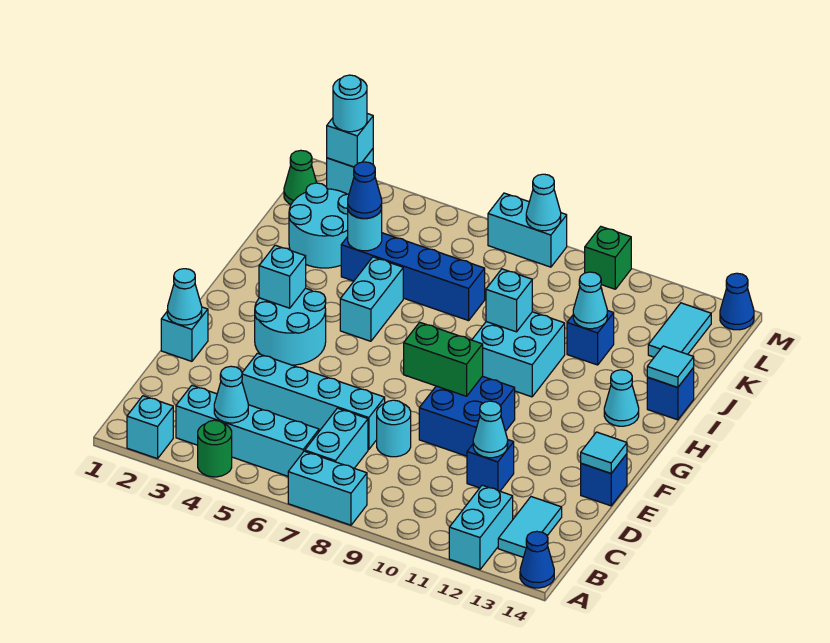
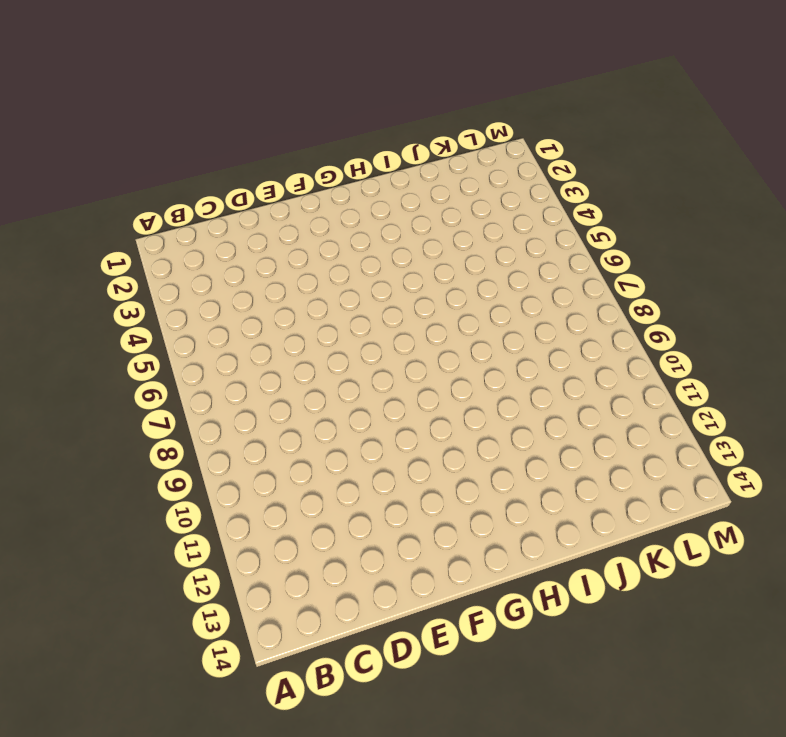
none -> cyan brick A2 level 1
none -> green round brick A4 level 1
none -> cyan brick A7:A8 level 1
none -> cyan brick A12:B12 level 1

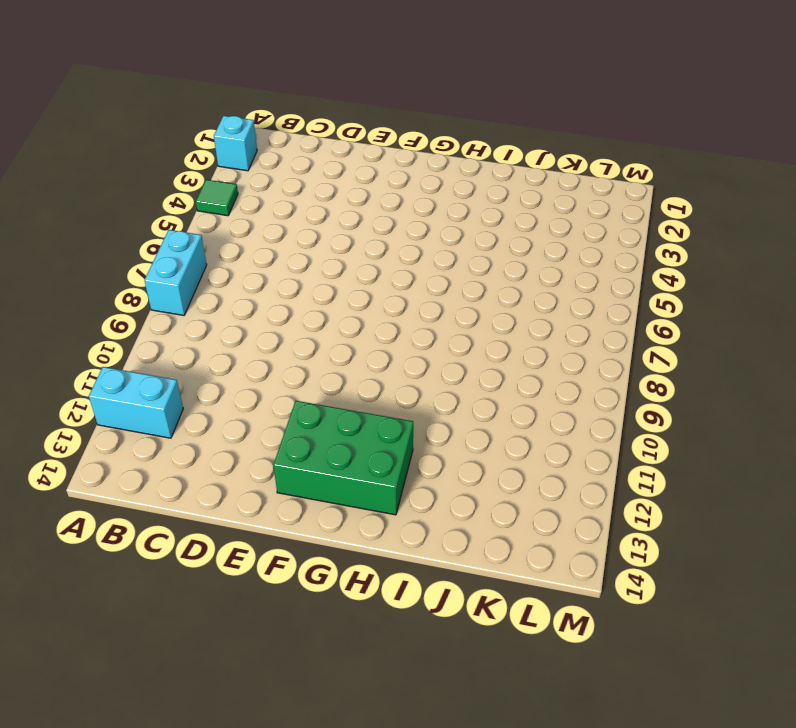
green tile A4 level 1 -> green round brick A4 level 1
green brick F12:H13 level 1 -> cyan cone H13 level 1
none -> blue cone A14 level 1
none -> cyan brick B3:B6 level 1
none -> cyan brick B7:C7 level 1
none -> cyan tile B13:C13 level 1

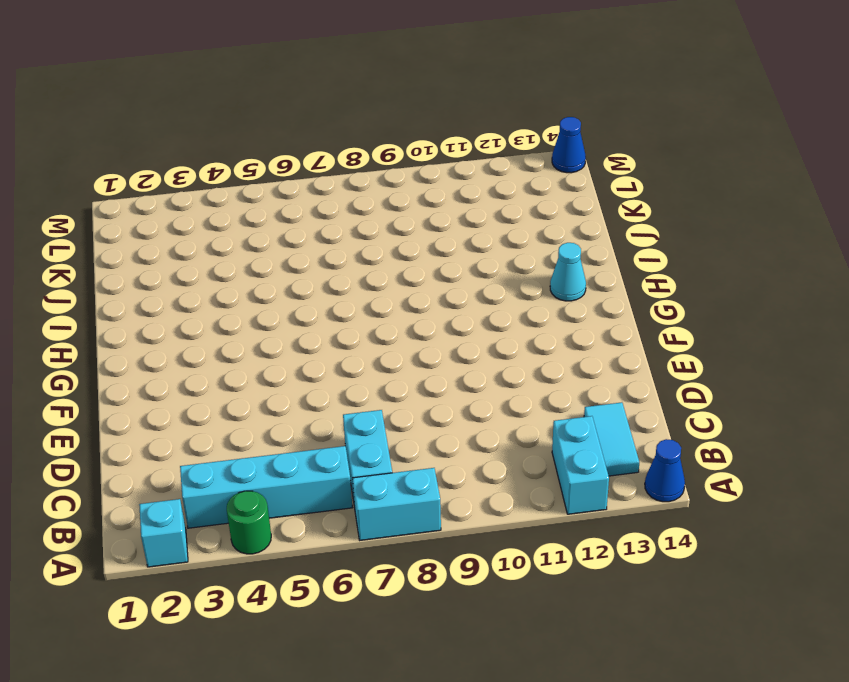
none -> cyan brick D4:D7 level 1
none -> cyan round brick D8 level 1
none -> blue brick D11 level 1
none -> cyan brick E1 level 1

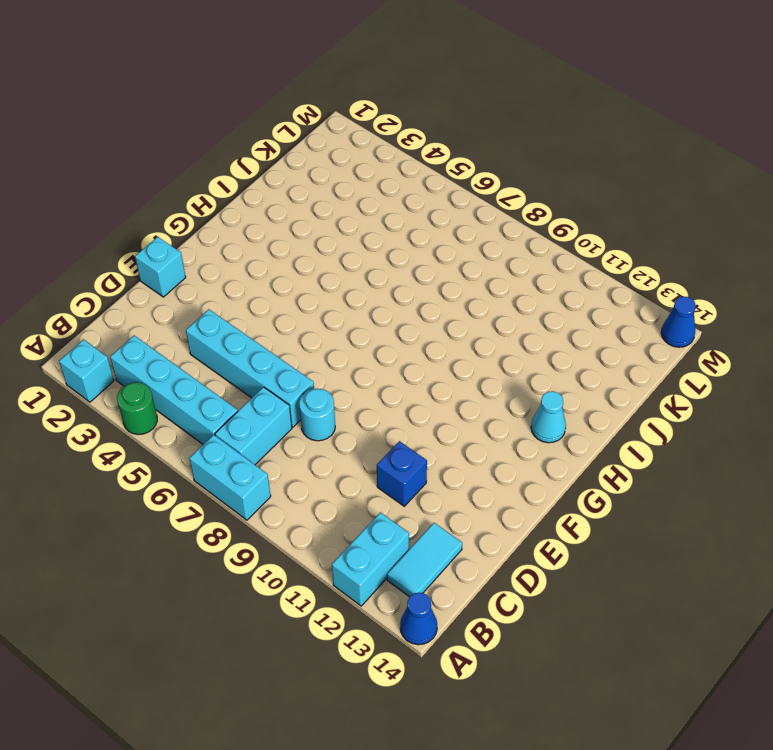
none -> blue brick E9:F10 level 1
none -> blue brick E14 level 1
none -> cyan round brick F3:G4 level 1
none -> cyan brick H5:I5 level 1

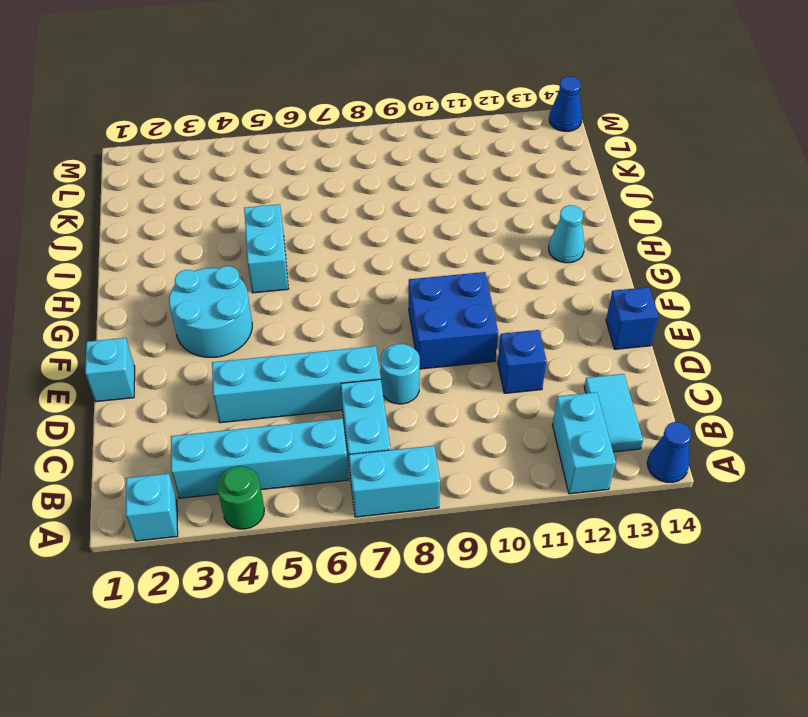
none -> cyan brick H9:I10 level 1
none -> blue brick I14 level 1
none -> cyan round brick J2:K3 level 1
none -> blue brick J4:J7 level 1

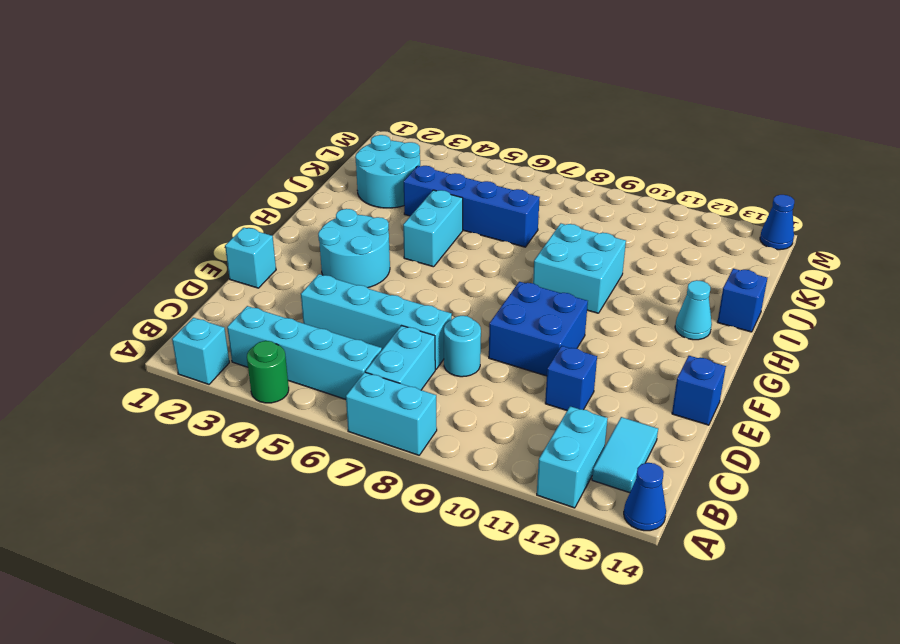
none -> blue brick J11 level 1
none -> cyan tile K13:L13 level 1
none -> green cone L1 level 1
none -> cyan brick M2 level 1

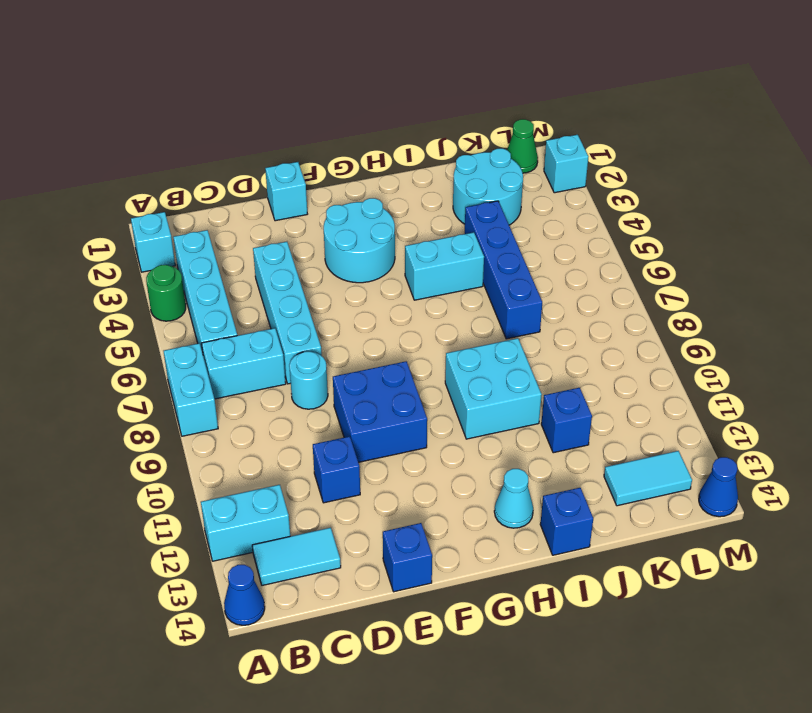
none -> cyan brick M7:M8 level 1
none -> green brick M10 level 1
none -> cyan cone B4 level 2
none -> cyan cone D11 level 2

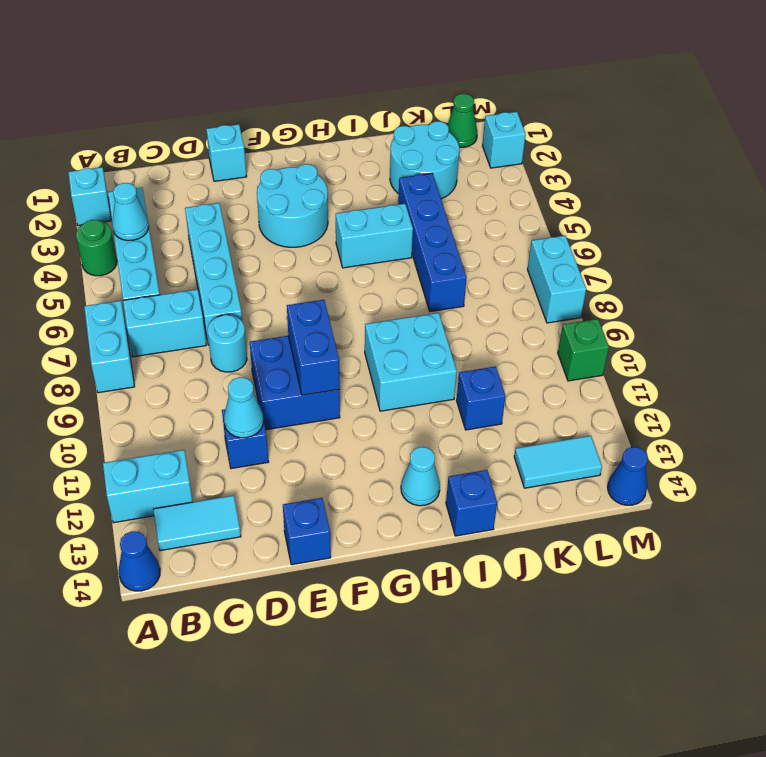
blue brick F9:F10 level 2 -> green brick F8:F9 level 2
none -> cyan cone E1 level 2
none -> cyan tile E14 level 2
none -> cyan brick G3 level 2
none -> cyan brick I9 level 2

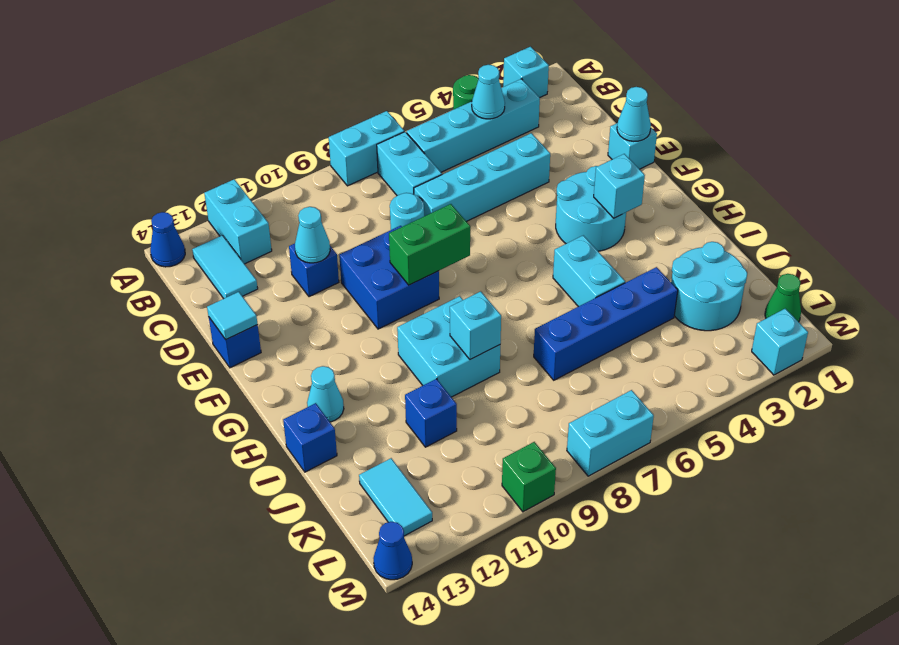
none -> cyan tile I14 level 2
none -> cyan round brick J4 level 2
none -> cyan cone J11 level 2
none -> cyan brick M2 level 2

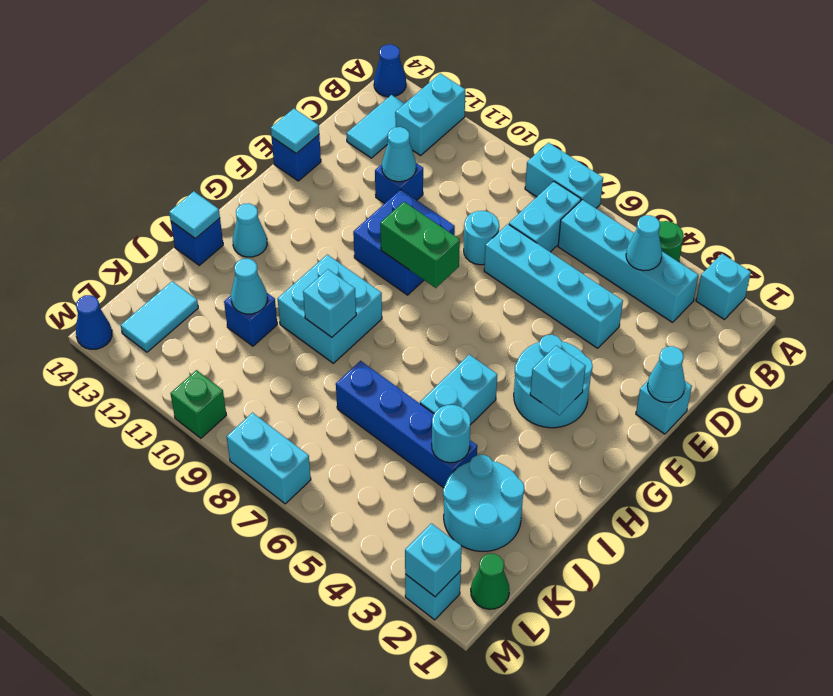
none -> cyan cone M8 level 2
none -> blue cone J4 level 3
none -> cyan round brick M2 level 3

